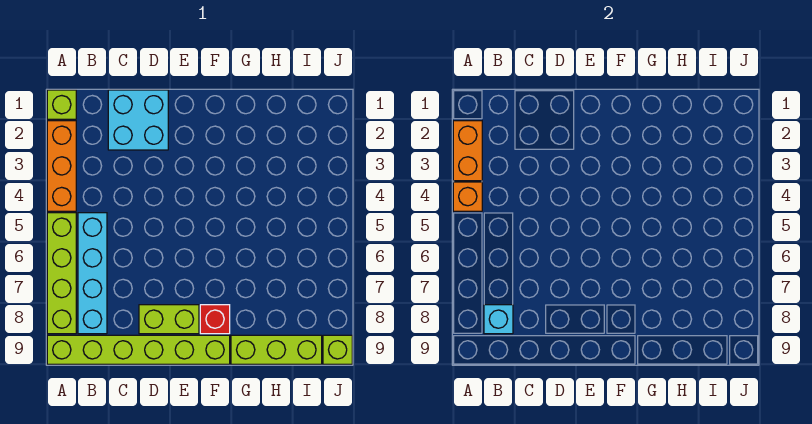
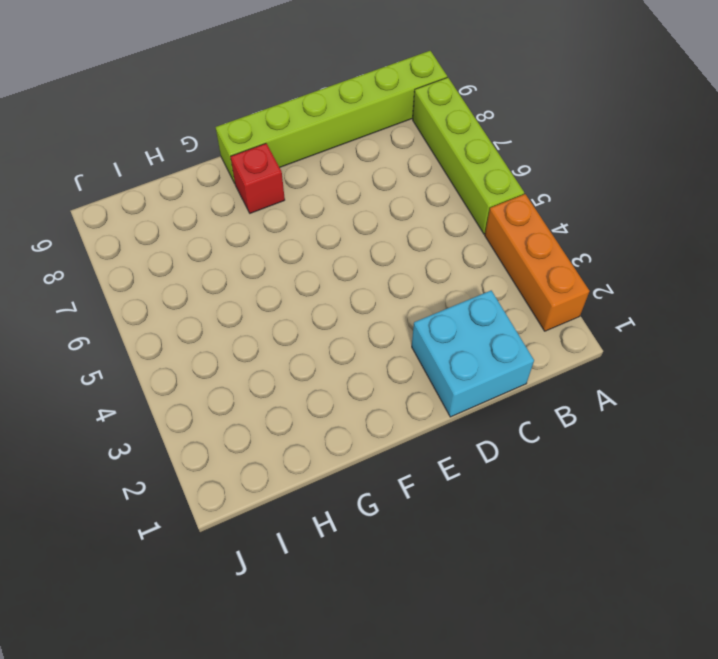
none -> lime brick A1 level 1
none -> cyan brick B5:B8 level 1
none -> lime brick D8:E8 level 1

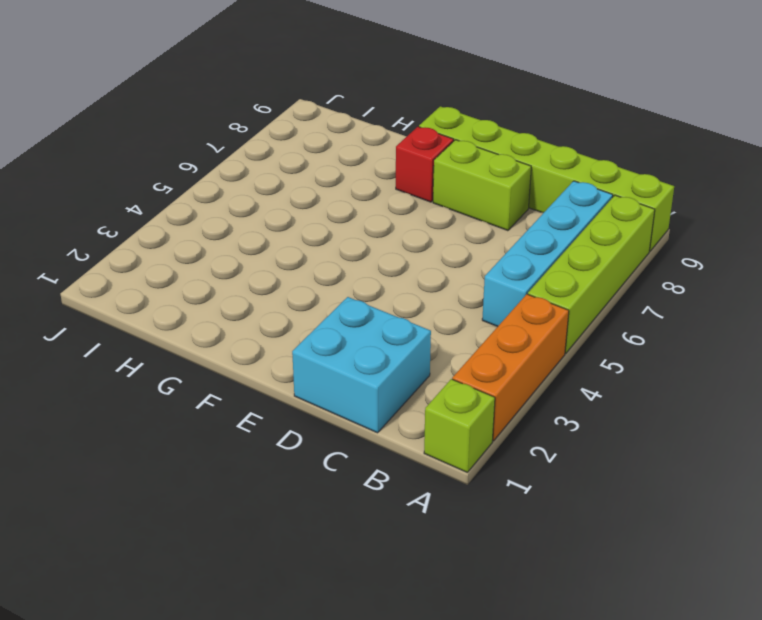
none -> lime brick G9:I9 level 1
none -> lime brick J9 level 1
none -> orange brick A2:A3 level 2

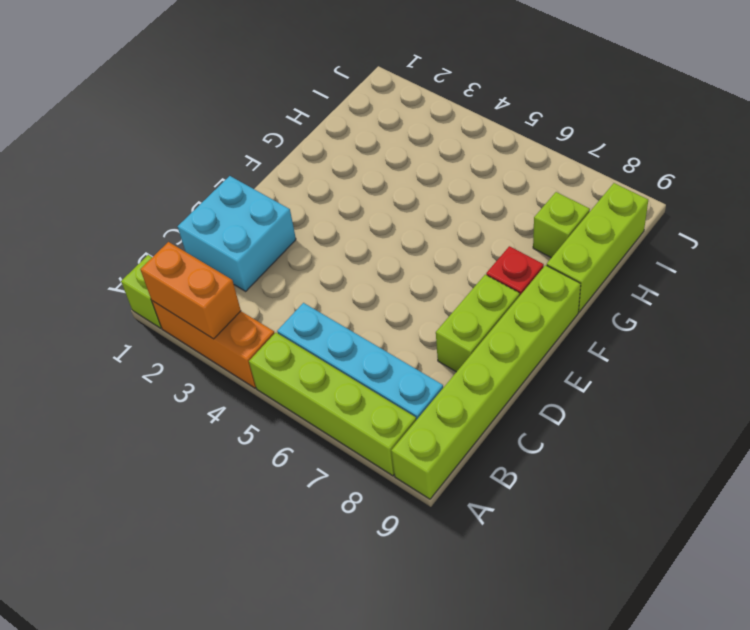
lime brick H8 level 1 -> lime brick J9 level 1
none -> orange brick A4 level 2
none -> cyan brick B8 level 2

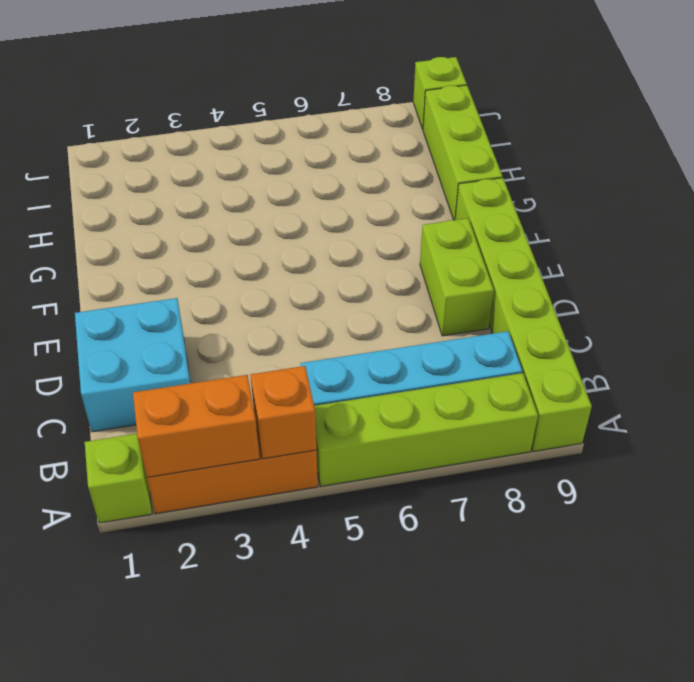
none -> red brick F8 level 1
none -> cyan brick B8 level 2

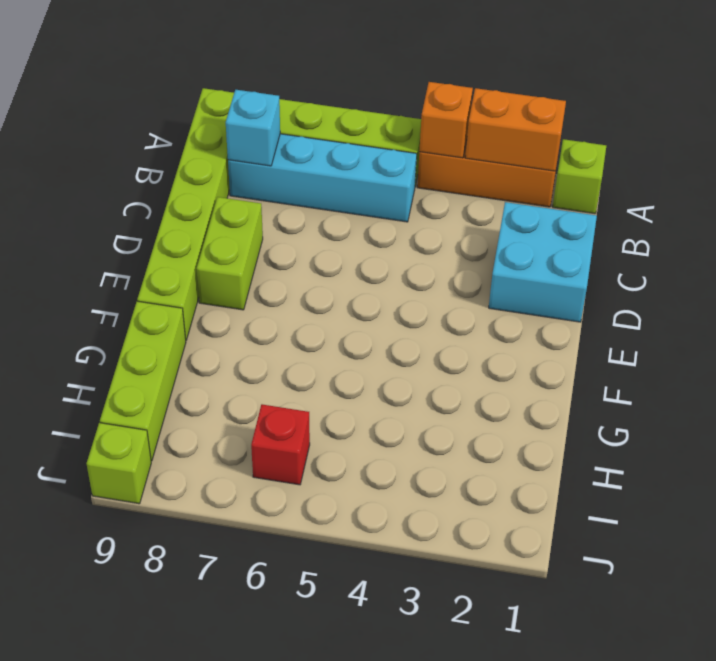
red brick I6 level 1 -> red brick F8 level 1

